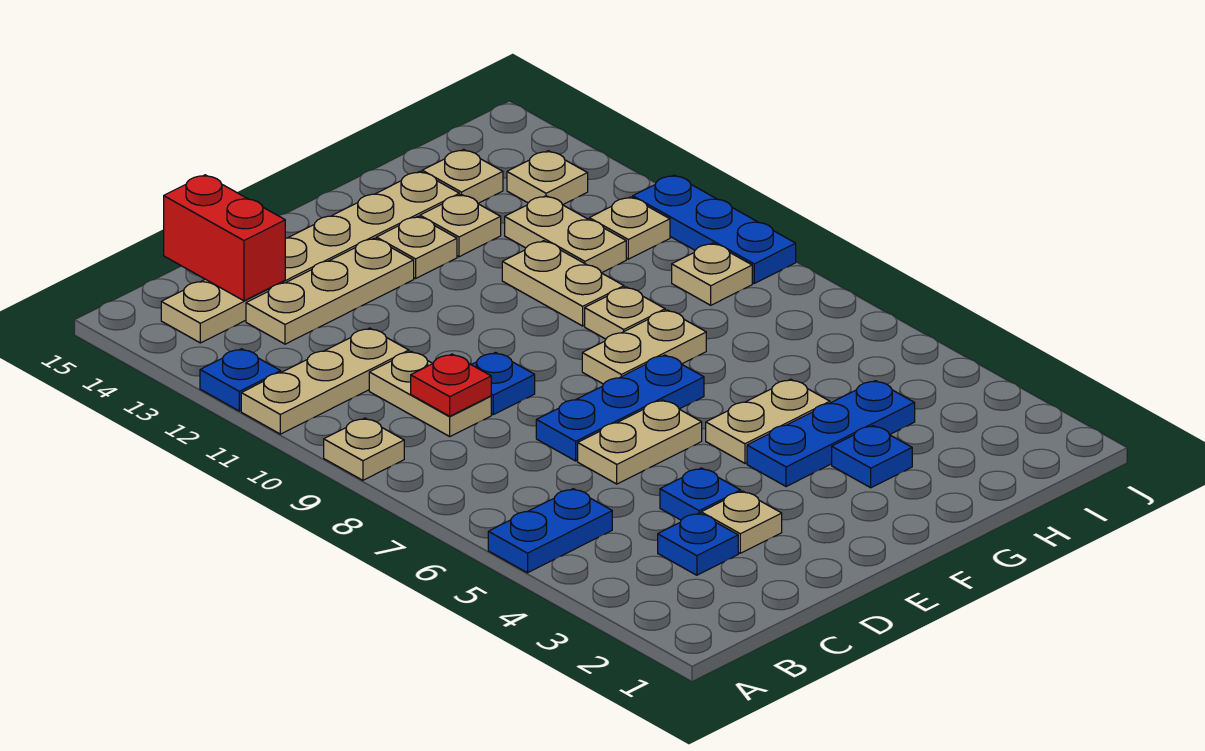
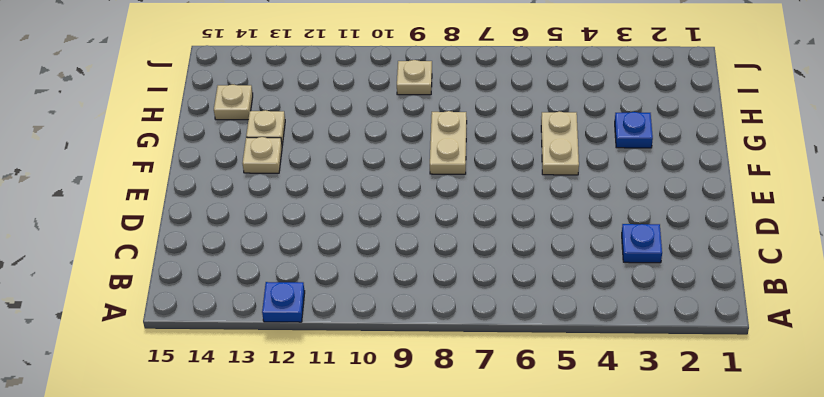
none -> blue plate A5:B5 level 1
none -> tan plate A9 level 1
none -> tan plate A11:C11 level 1

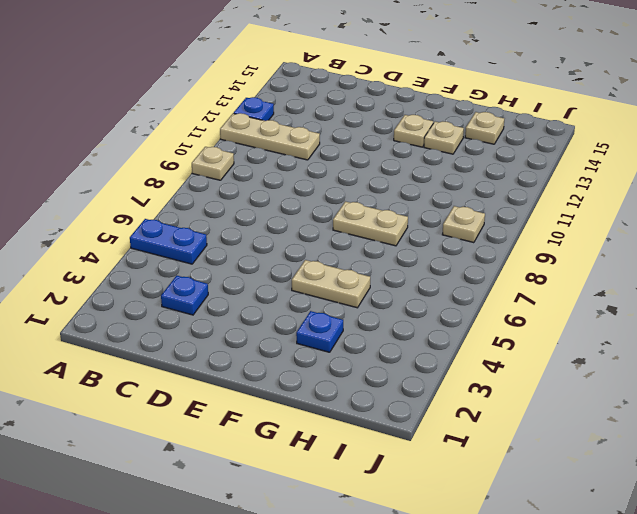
none -> tan plate B14:G14 level 1
none -> tan plate C9:C10 level 1
none -> tan plate C13:E13 level 1

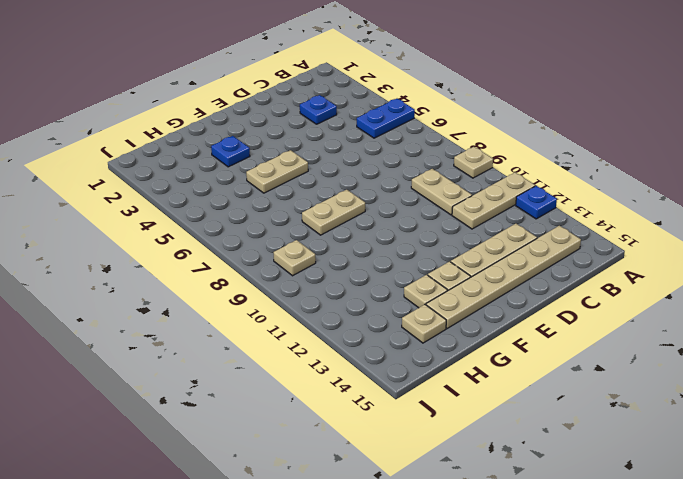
none -> tan plate D3 level 1
none -> blue plate D4 level 1
none -> tan plate D6:E6 level 1

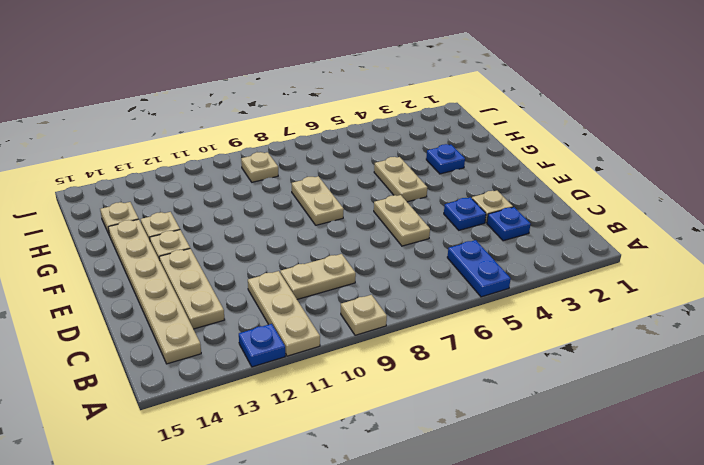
none -> blue plate D7:F7 level 1
none -> blue plate D9 level 1
none -> blue plate F4:H4 level 1

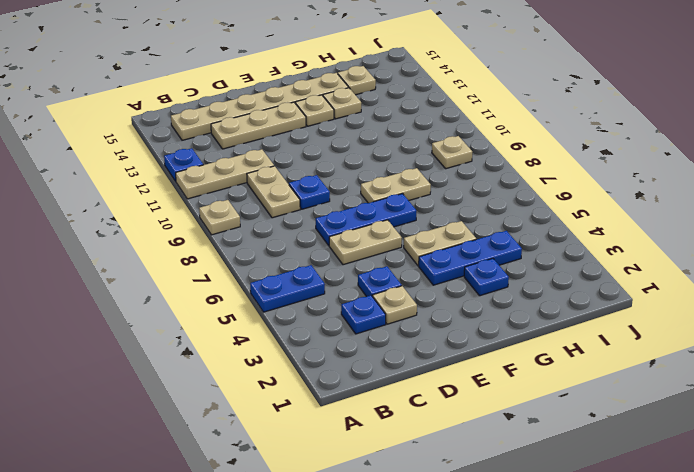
none -> tan plate G9 level 1
none -> tan plate G10:G11 level 1
none -> tan plate H11:H12 level 1

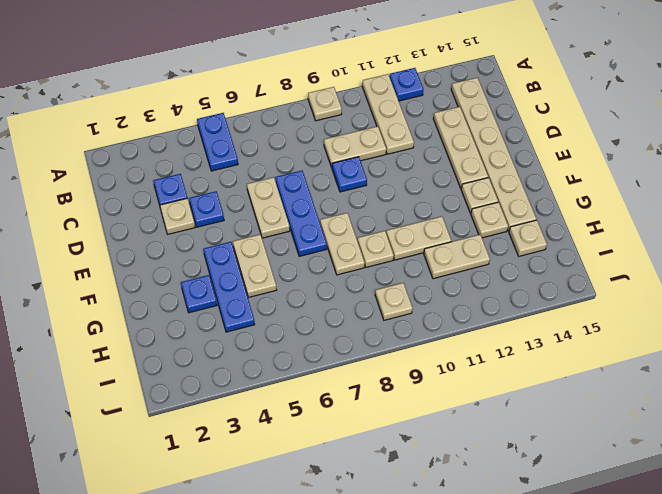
none -> tan plate I11 level 1
none -> tan plate I13 level 1
none -> blue plate J9:J11 level 1

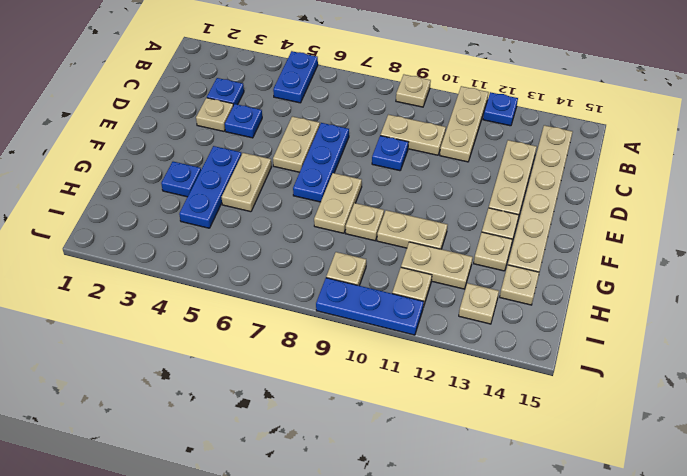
none -> red plate C9 level 2
none -> red brick C14:C15 level 2

